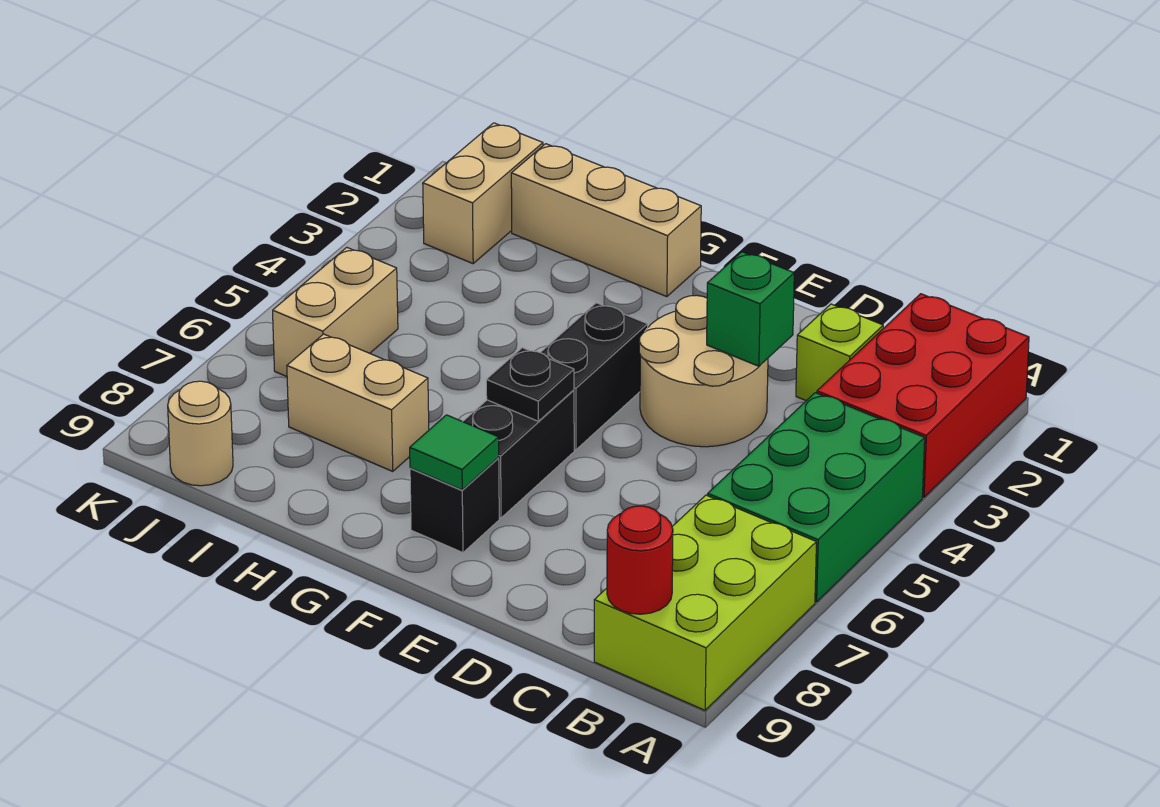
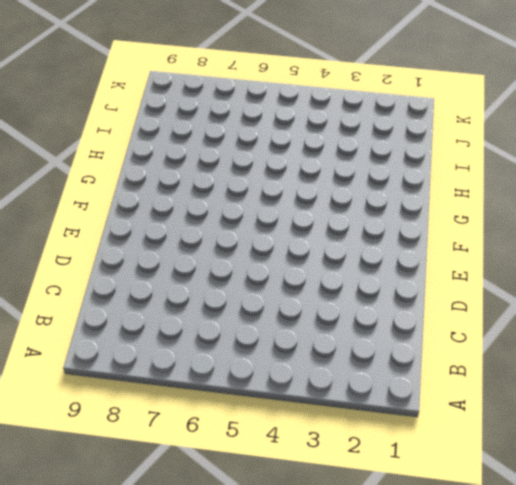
none -> red brick A1:B3 level 1
none -> green brick A4:B6 level 1
none -> lime brick A7:B9 level 1

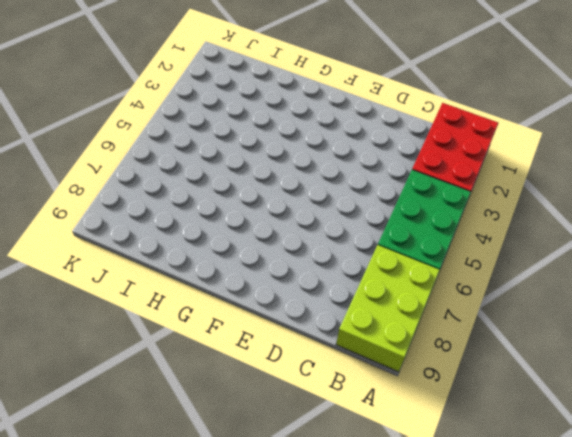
none -> lime brick C2 level 1
none -> tan round brick D3:E4 level 1
none -> black brick F4:F5 level 1

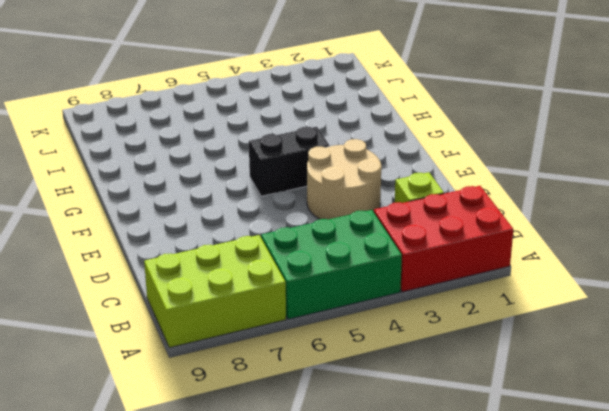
none -> black brick F6:F7 level 1
none -> black brick F8 level 1
none -> tan brick G1:I1 level 1

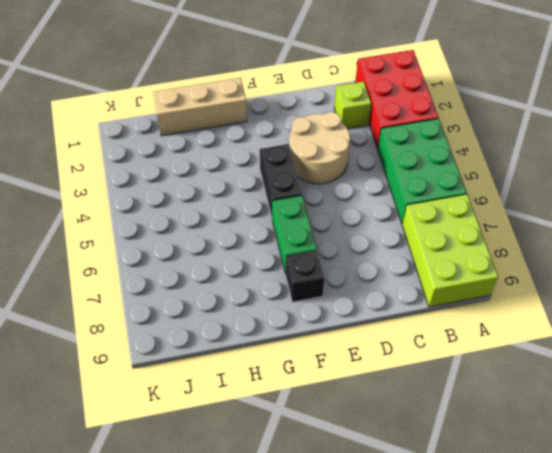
green brick F6:F7 level 1 -> black brick F6:F7 level 1
none -> tan brick H7:I7 level 1
none -> tan brick J1:J2 level 1
none -> tan brick J5:J6 level 1

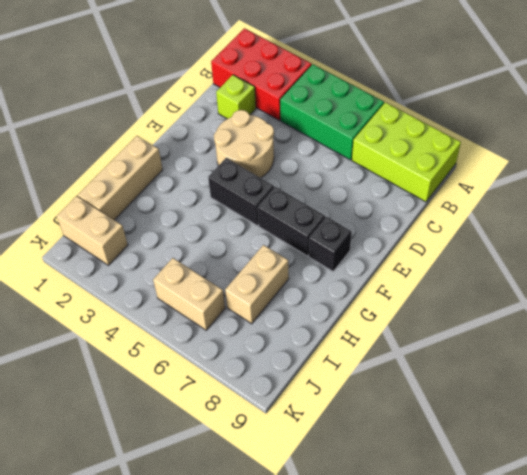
none -> tan round brick J9 level 1
none -> red round brick B9 level 2
none -> green brick D3 level 2

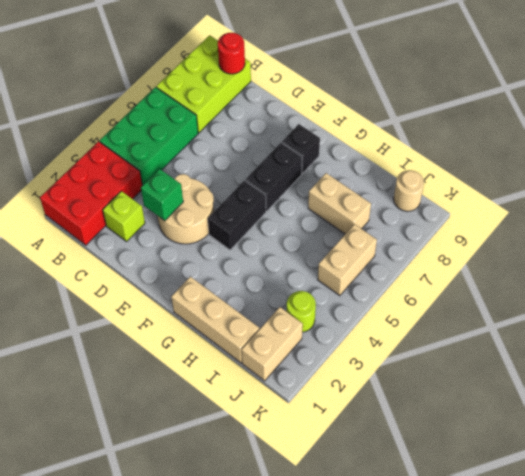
lime round brick J3 level 1 -> none
none -> black plate F6 level 2
none -> green tile F8 level 2

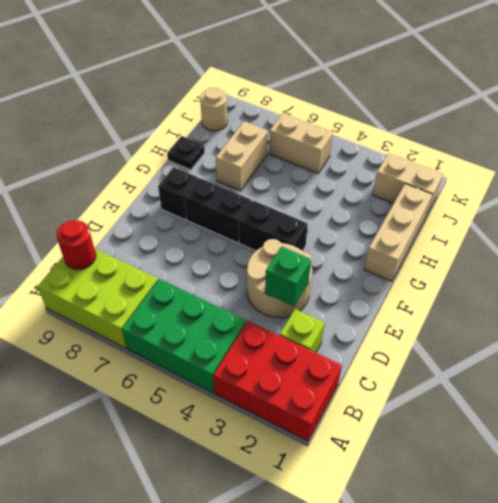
black plate H9 level 1 -> black plate F6 level 2
none -> green tile F8 level 2

